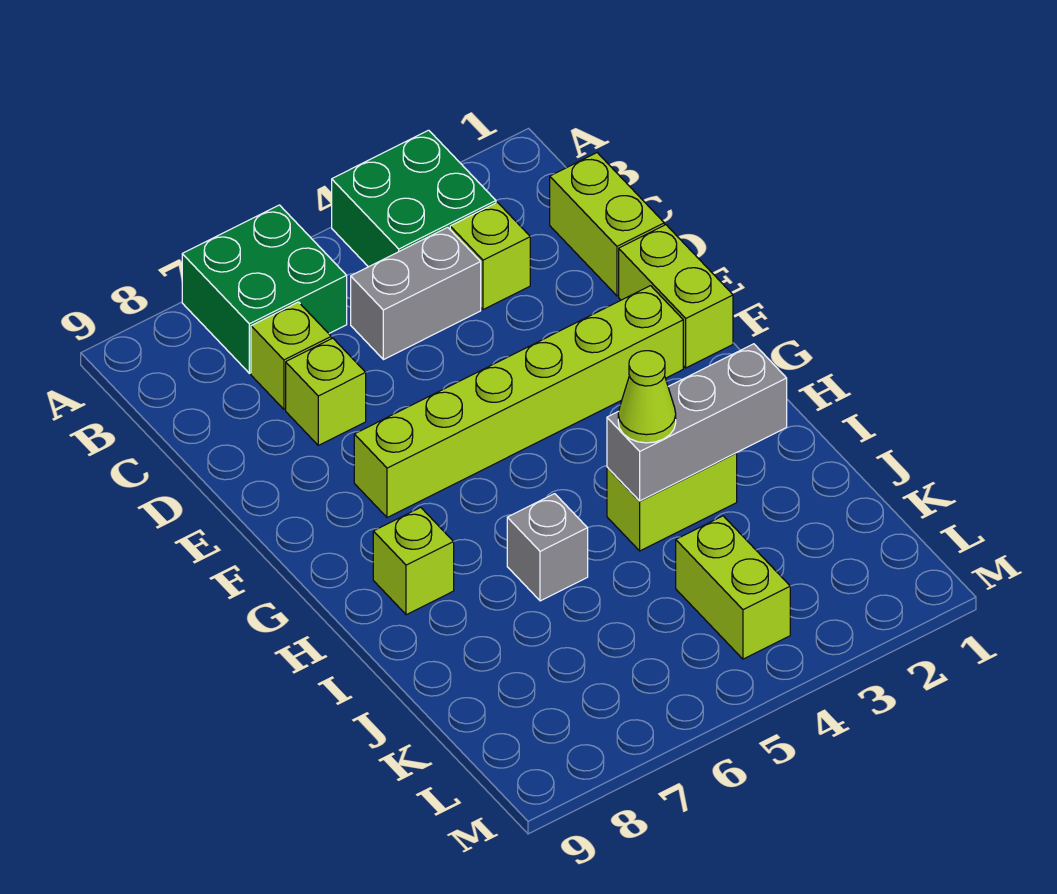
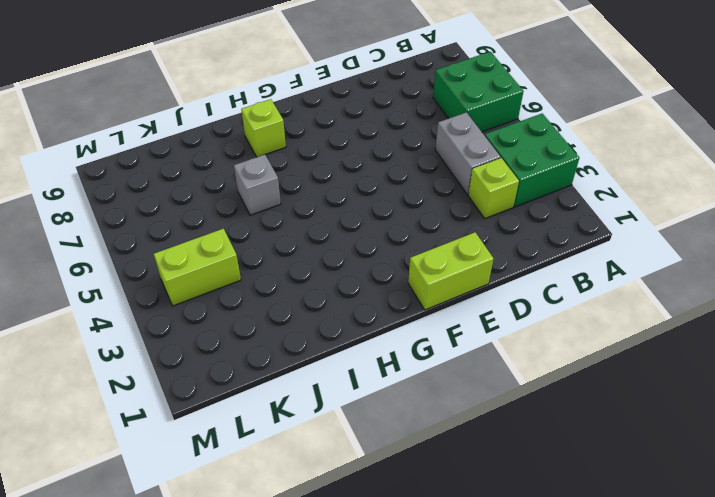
none -> lime brick C1:D1 level 1
none -> lime brick C7 level 1
none -> lime brick D7 level 1

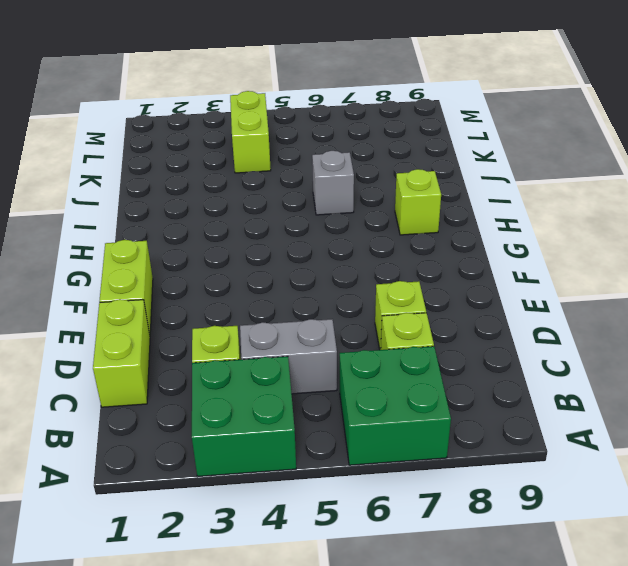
none -> lime brick F2:F7 level 1
none -> lime brick I3:I4 level 1
none -> grey brick I2:I4 level 2

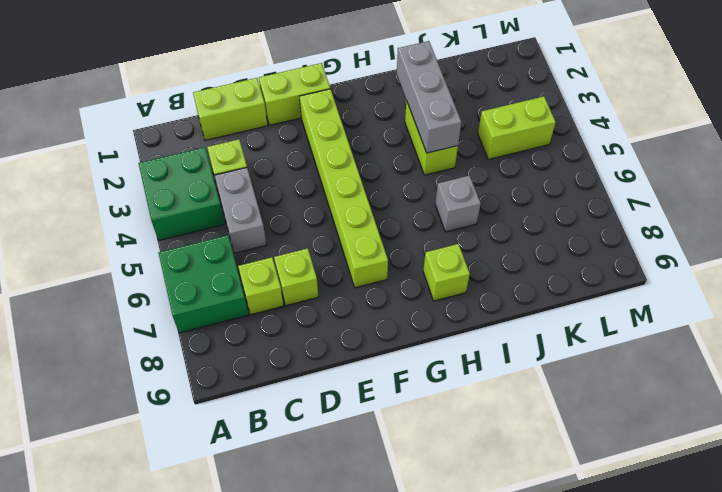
none -> lime cone I4 level 3

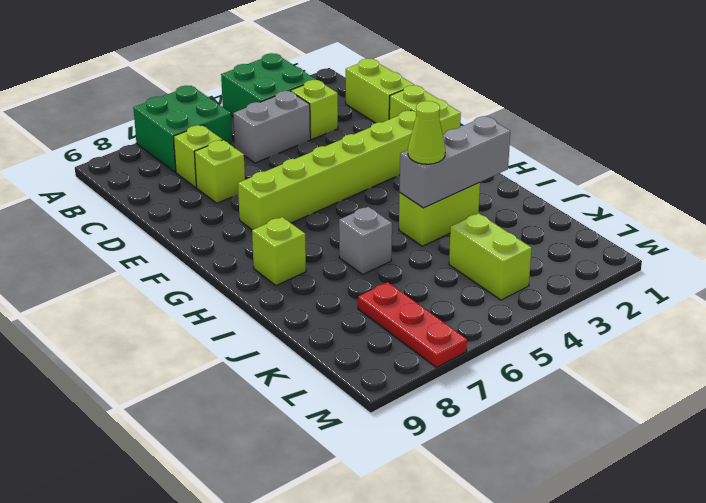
red plate K7:M7 level 1 -> none

